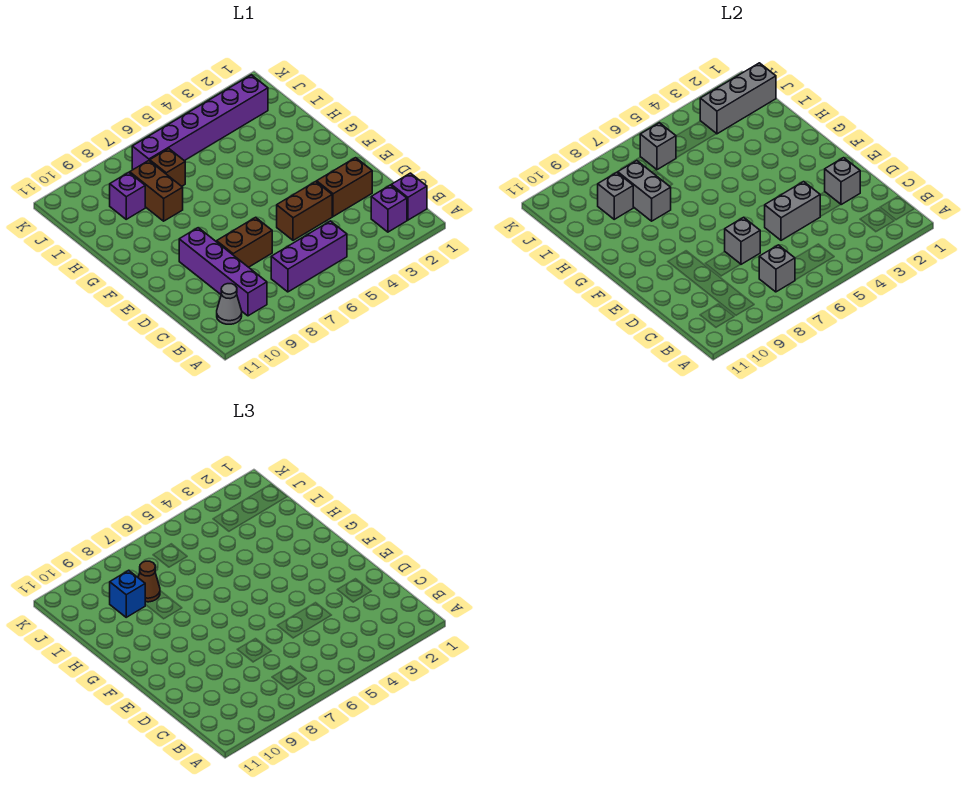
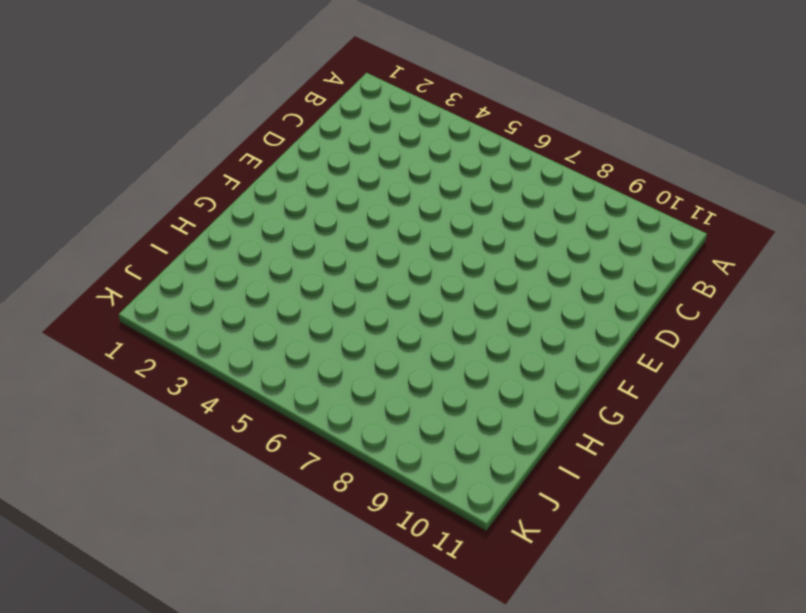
none -> purple brick B1 level 1
none -> purple brick B2 level 1
none -> purple brick B5:B7 level 1

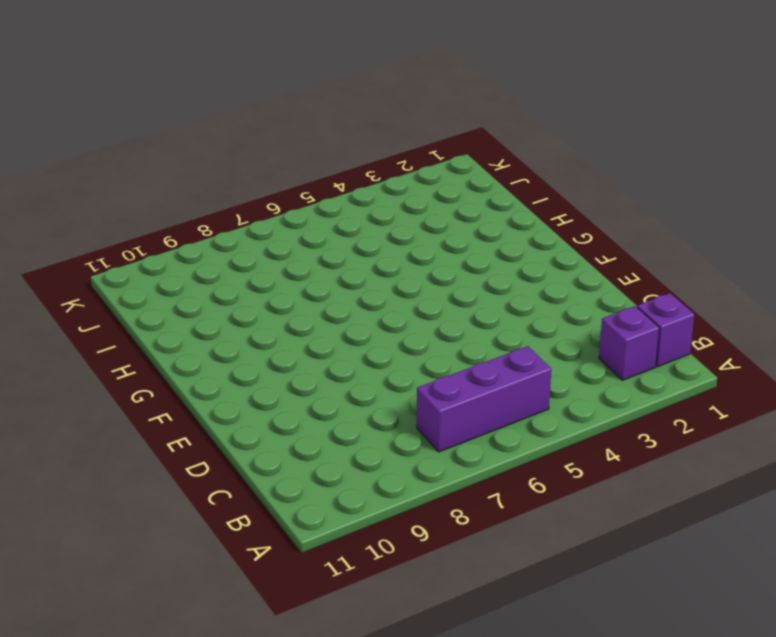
none -> purple brick B9:E9 level 1
none -> grey cone B10 level 1
none -> brown brick D2:D3 level 1

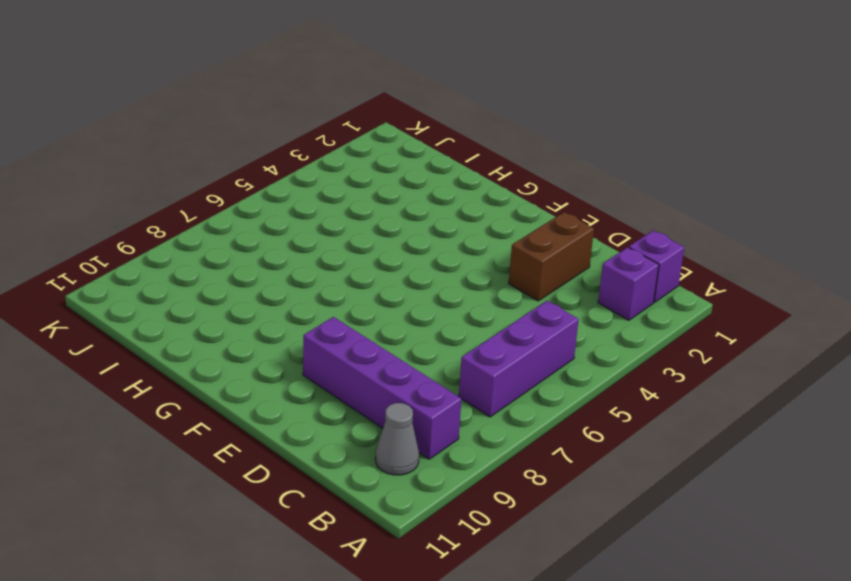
none -> brown brick D4:D5 level 1
none -> brown brick D7:D8 level 1
none -> brown brick H8:I8 level 1

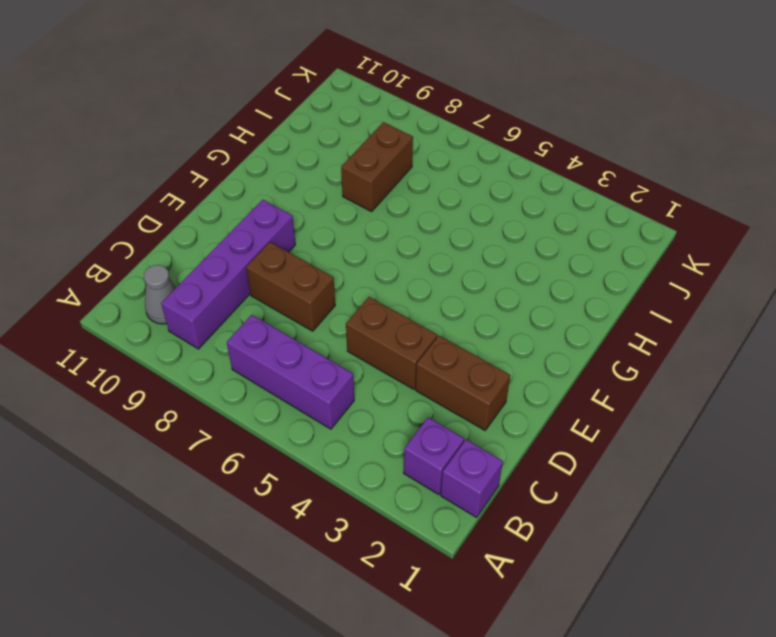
none -> brown brick I7 level 1
none -> purple brick I9 level 1
none -> purple brick J2:J7 level 1

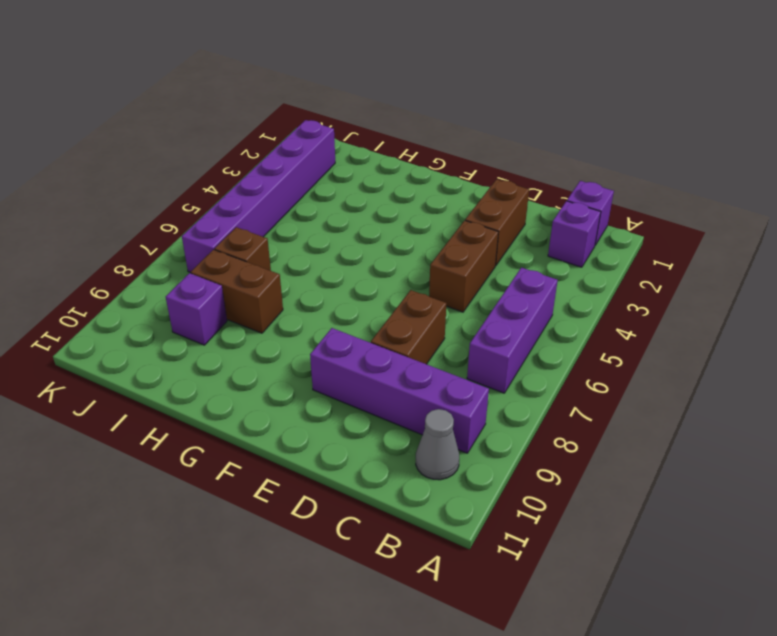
none -> grey brick B7 level 2
none -> grey brick D2 level 2
none -> grey brick D4:D5 level 2

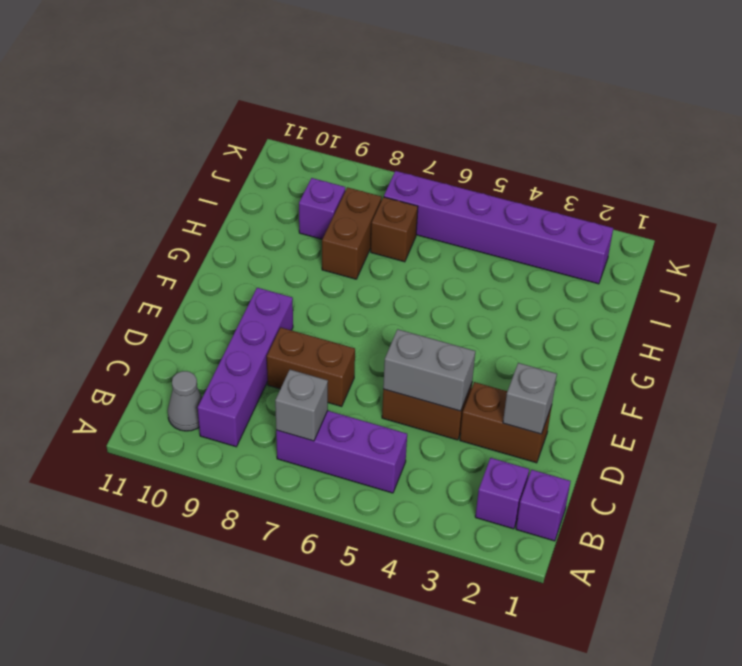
none -> grey brick D7 level 2
none -> grey brick H8:I8 level 2
none -> grey brick I9 level 2

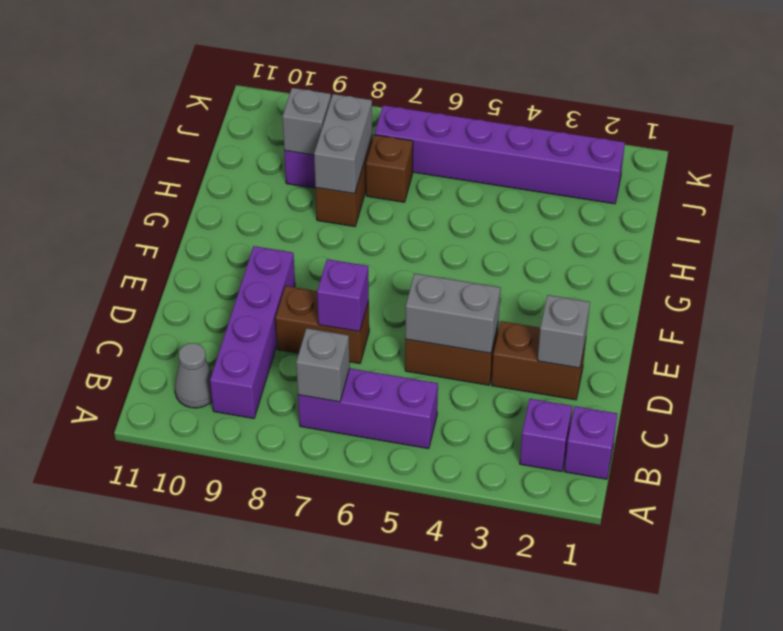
purple brick D7 level 2 -> grey brick D7 level 2
none -> grey brick J1:J3 level 2
none -> grey brick J6 level 2
none -> brown cone I8 level 3

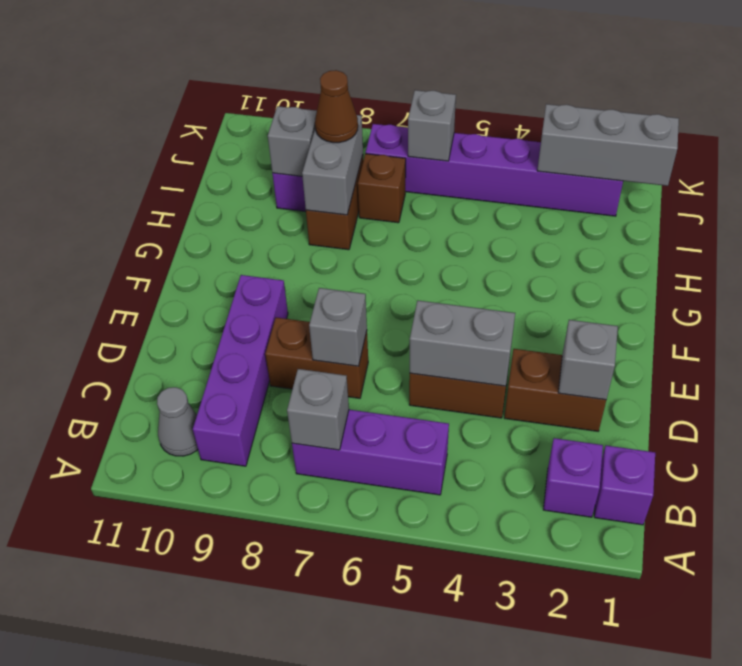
none -> blue brick I9 level 3

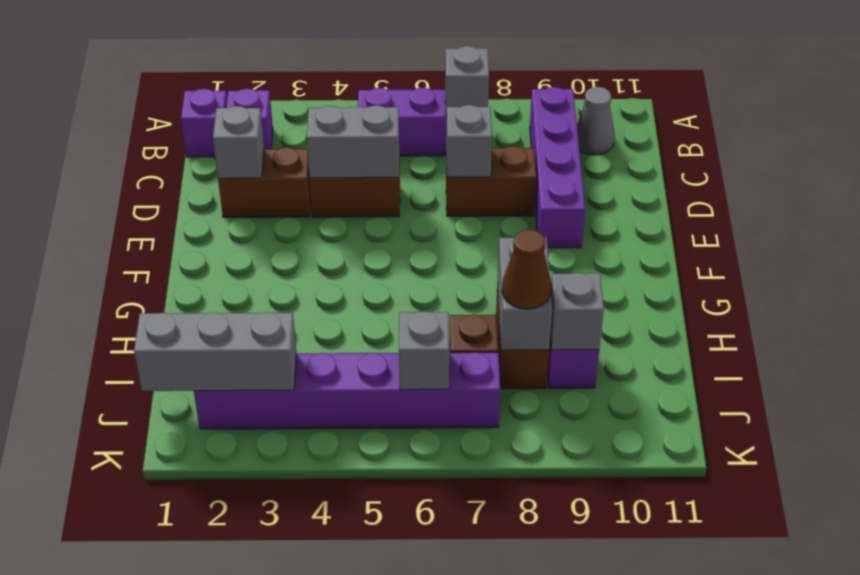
none -> blue brick I9 level 3

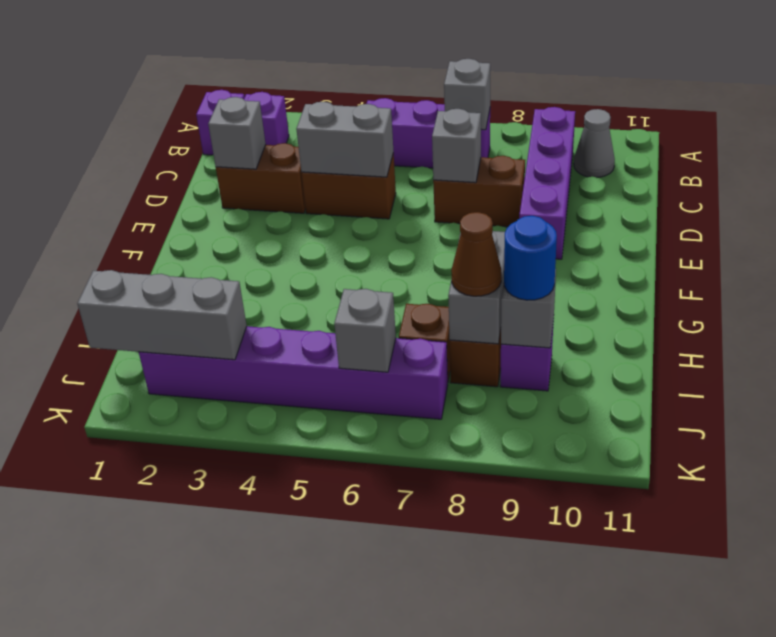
blue round brick I9 level 3 -> blue brick I9 level 3

